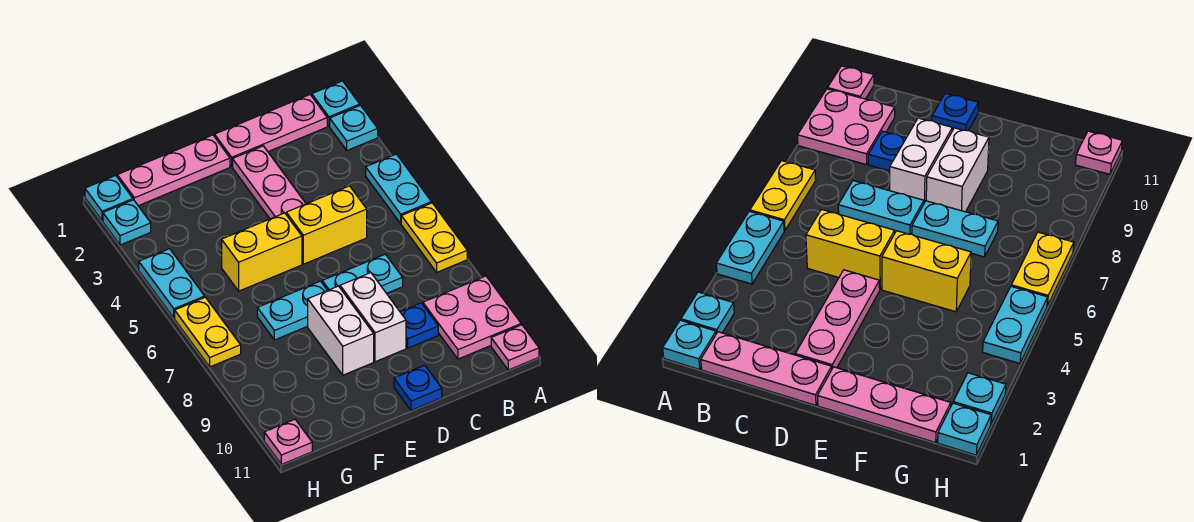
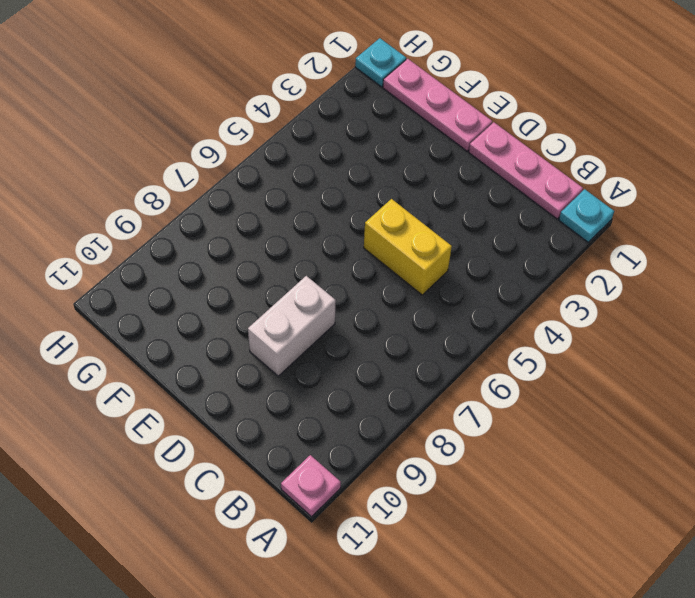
none -> cyan plate A2 level 1
none -> cyan plate A4:A5 level 1
none -> yellow plate A6:A7 level 1

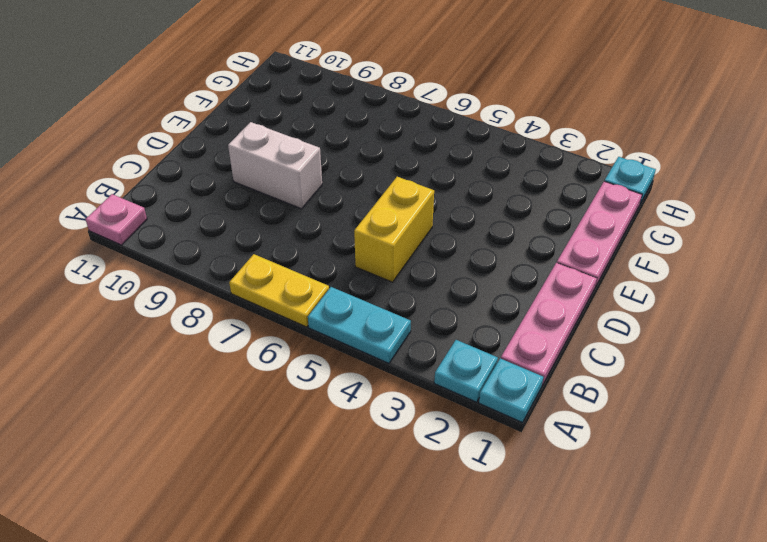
none -> pink plate A9:B10 level 1
none -> cyan plate C7:D7 level 1
none -> blue plate C9 level 1

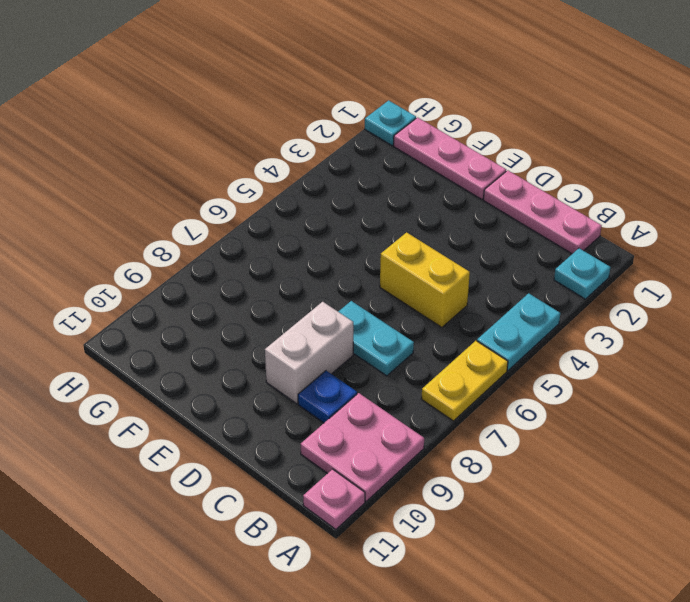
none -> cyan plate A1 level 1
none -> pink plate D2:D4 level 1
none -> blue plate D11 level 1

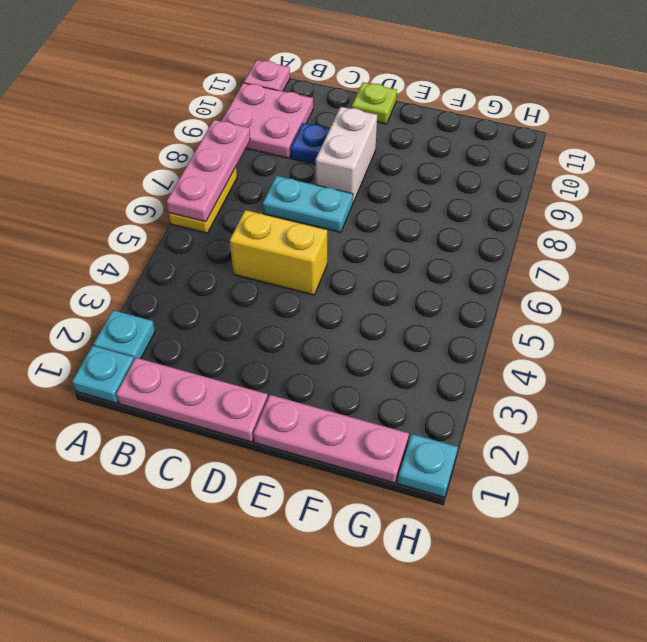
pink plate A6:A8 level 2 -> pink plate D2:D4 level 1
lime plate D11 level 1 -> blue plate D11 level 1
none -> cyan plate A4:A5 level 1
none -> yellow brick E5:F5 level 1
none -> cyan plate E7:F7 level 1

